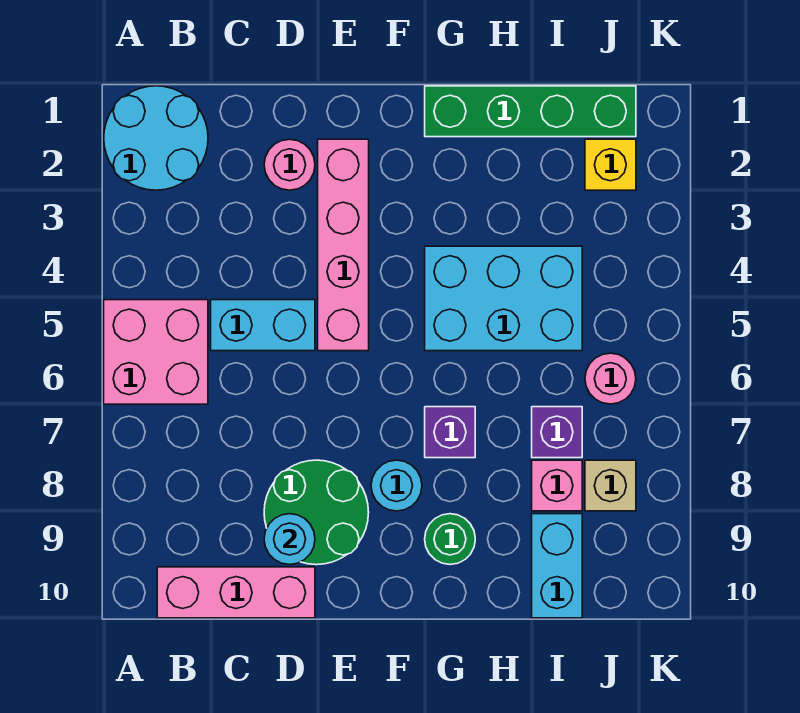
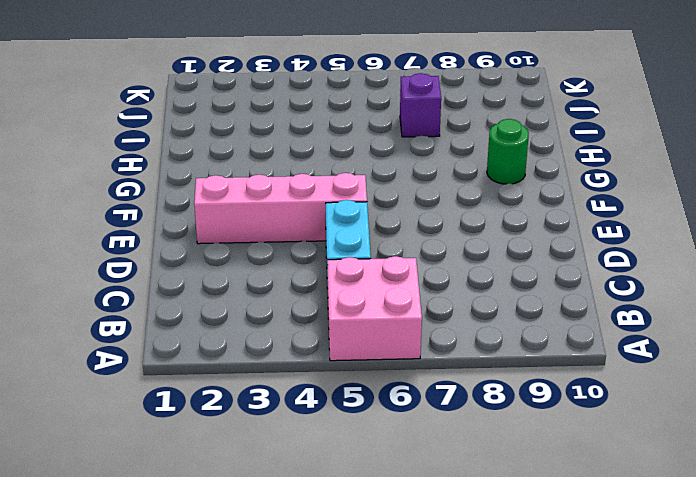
none -> cyan round brick A1:B2 level 1
none -> pink brick B10:D10 level 1
none -> pink round brick D2 level 1

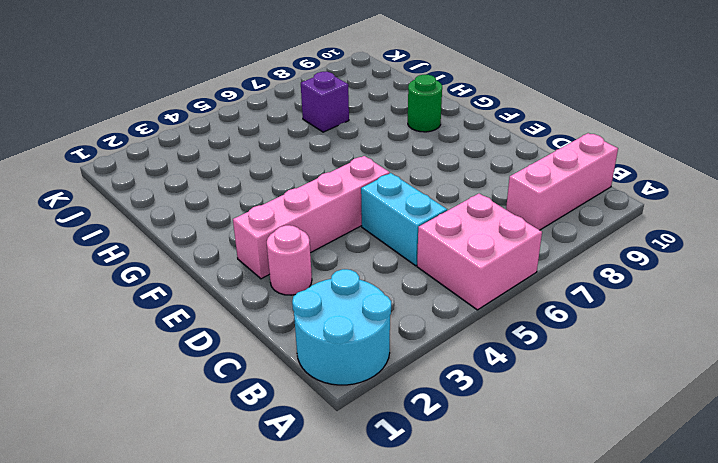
pink brick B8:B10 level 1 -> pink brick B10:D10 level 1
none -> green round brick D8:E9 level 1
none -> cyan round brick F8 level 1
none -> green brick G1:J1 level 1

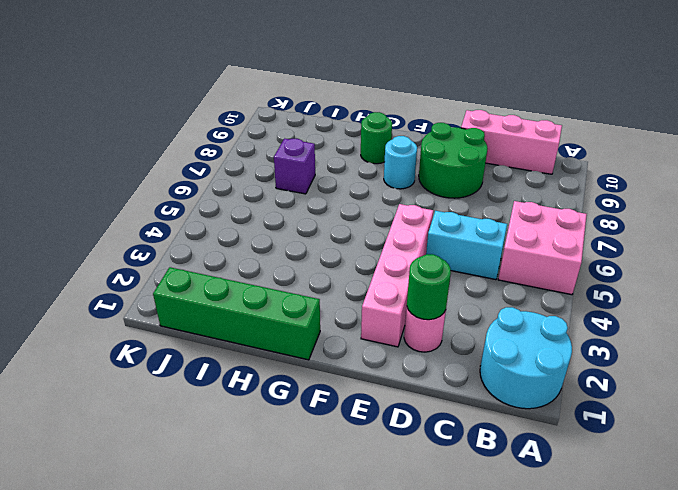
green round brick D2 level 2 -> none
none -> cyan brick G4:I5 level 1
none -> purple brick G7 level 1
none -> pink brick I8 level 1

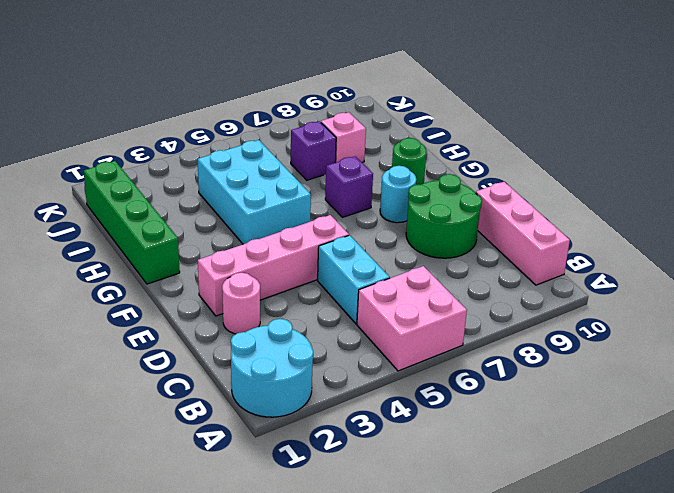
none -> cyan brick I9:I10 level 1
none -> yellow brick J2 level 1
none -> pink round brick J6 level 1

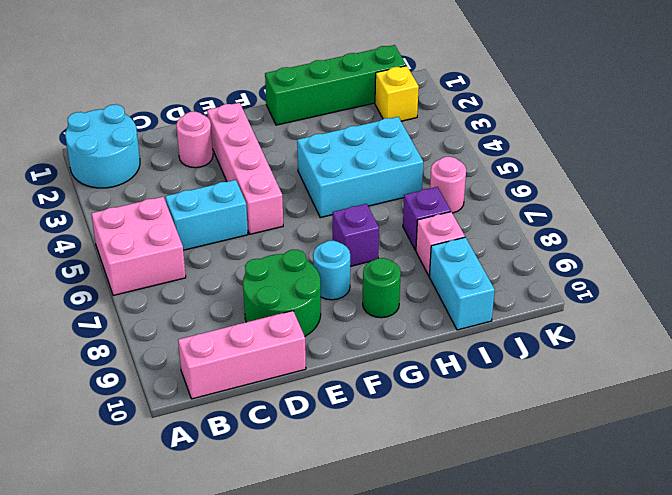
none -> tan brick J8 level 1
none -> cyan round brick D9 level 2

